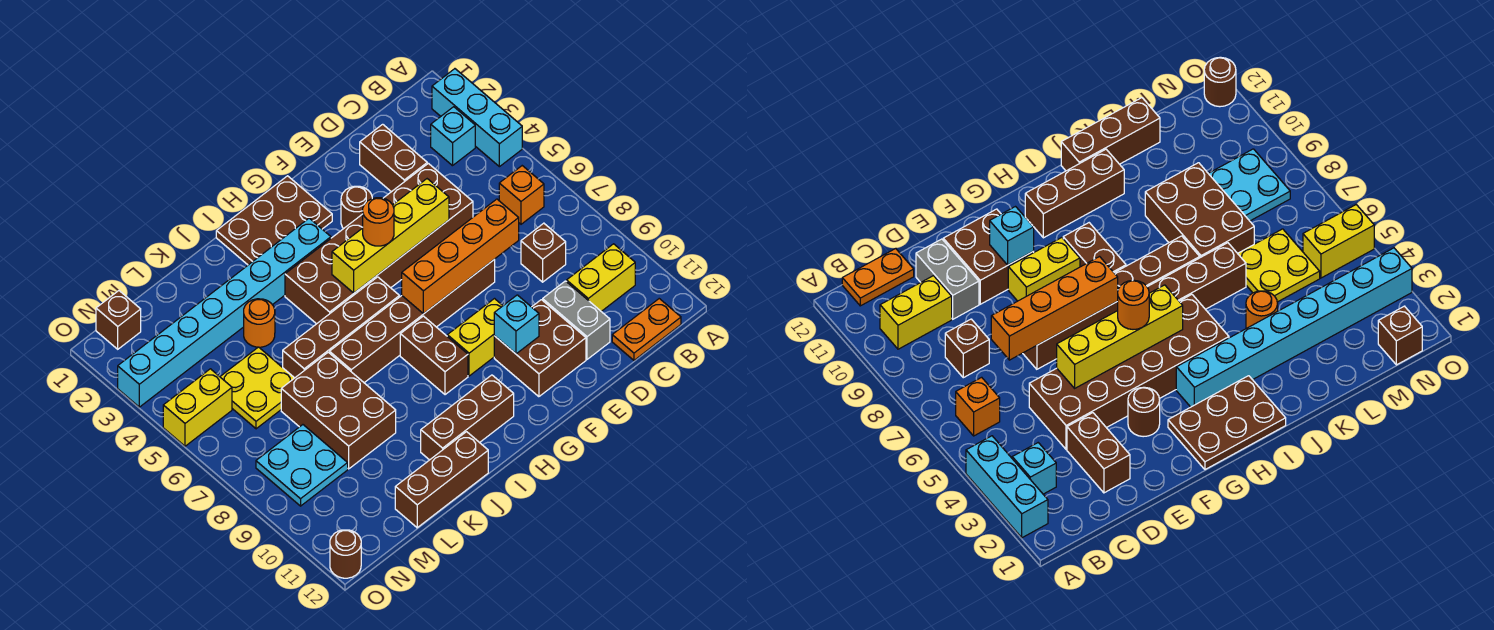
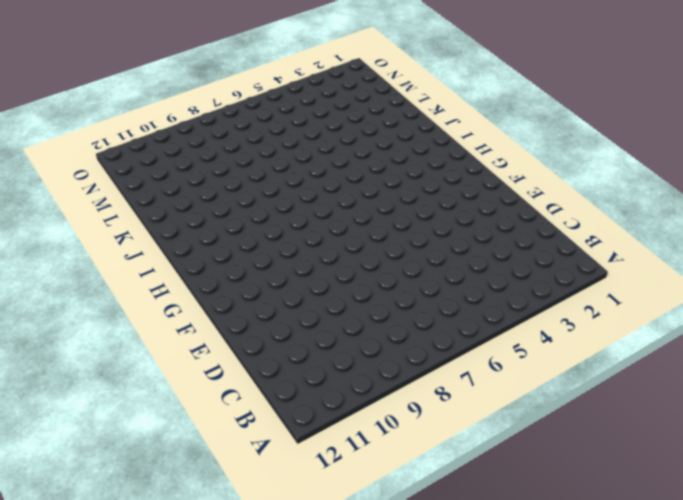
none -> cyan brick A2:A4 level 1
none -> cyan brick B3 level 1
none -> orange brick B6 level 1
none -> yellow brick B10:C10 level 1

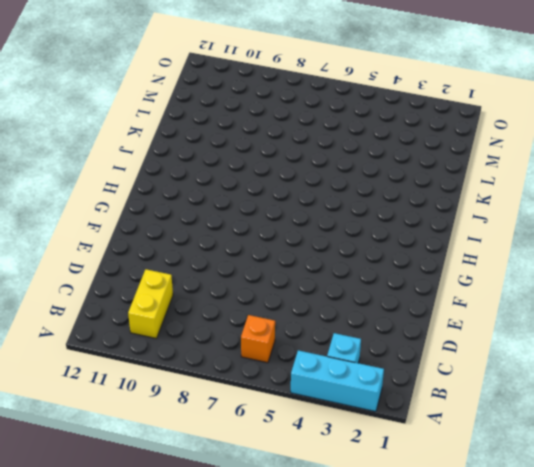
none -> orange plate B12:C12 level 1
none -> brown brick C8 level 1
none -> brown brick D2:D3 level 1
none -> brown brick D4:I5 level 1

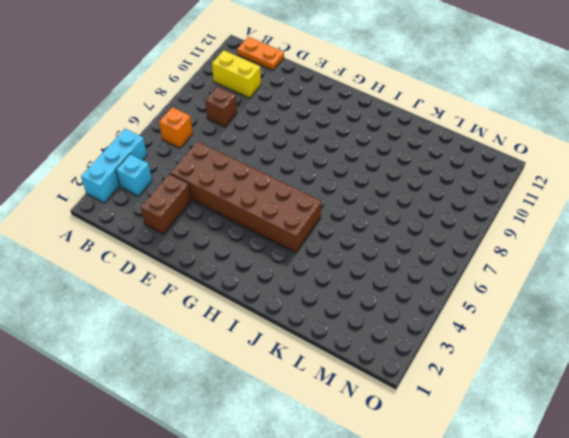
none -> grey brick D10:D11 level 1
none -> brown brick E7:J7 level 1
none -> brown brick E10:F11 level 1
none -> brown round brick F3 level 1

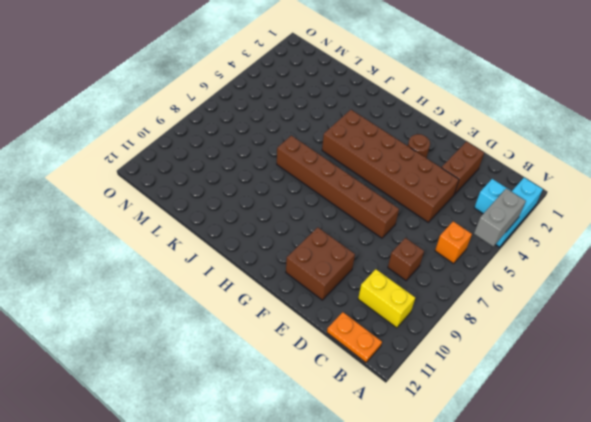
grey brick A4:A5 level 2 -> grey brick D10:D11 level 1
none -> yellow brick F9:G9 level 1
none -> brown plate G1:I2 level 1
none -> cyan brick H3:O3 level 1
none -> brown brick H6:K6 level 1

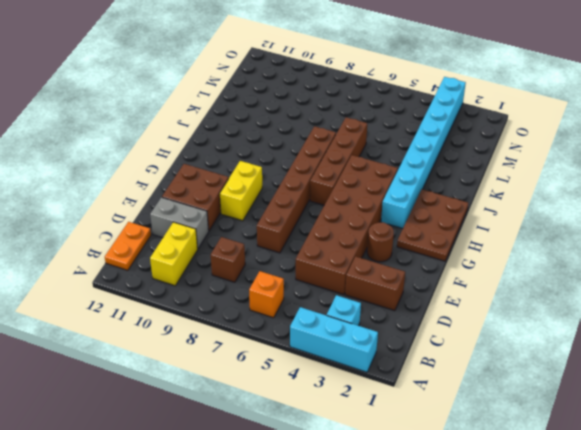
none -> brown brick H8:H9 level 1
none -> brown brick H11:J11 level 1
none -> brown brick J12:L12 level 1
none -> orange round brick K4 level 1

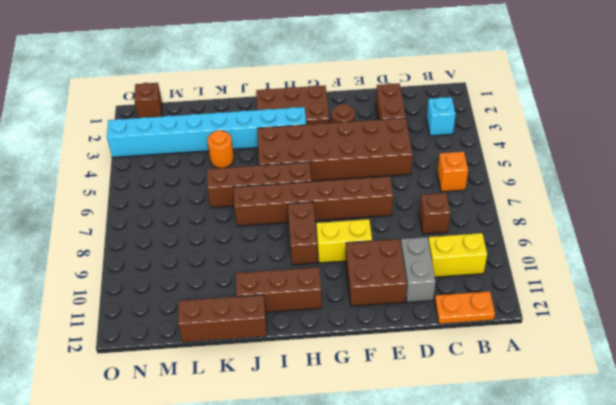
none -> cyan brick A2:A4 level 1
none -> brown brick K7:L9 level 1
none -> yellow plate L5:M6 level 1
none -> cyan plate M8:N9 level 1

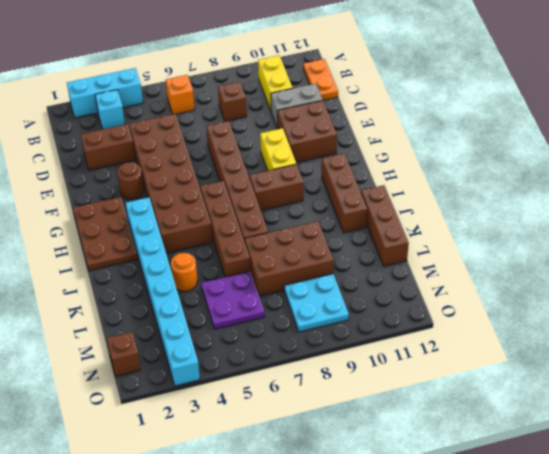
purple plate L5:M6 level 1 -> yellow plate L5:M6 level 1
none -> yellow brick N5:O5 level 1
none -> brown round brick O12 level 1
none -> orange brick D7:G7 level 2
none -> yellow brick E5:H5 level 2

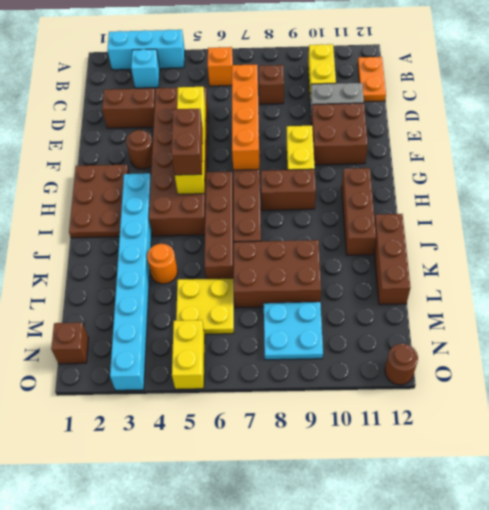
brown brick G5:H5 level 3 -> orange round brick G5 level 3
none -> cyan brick F10 level 2

